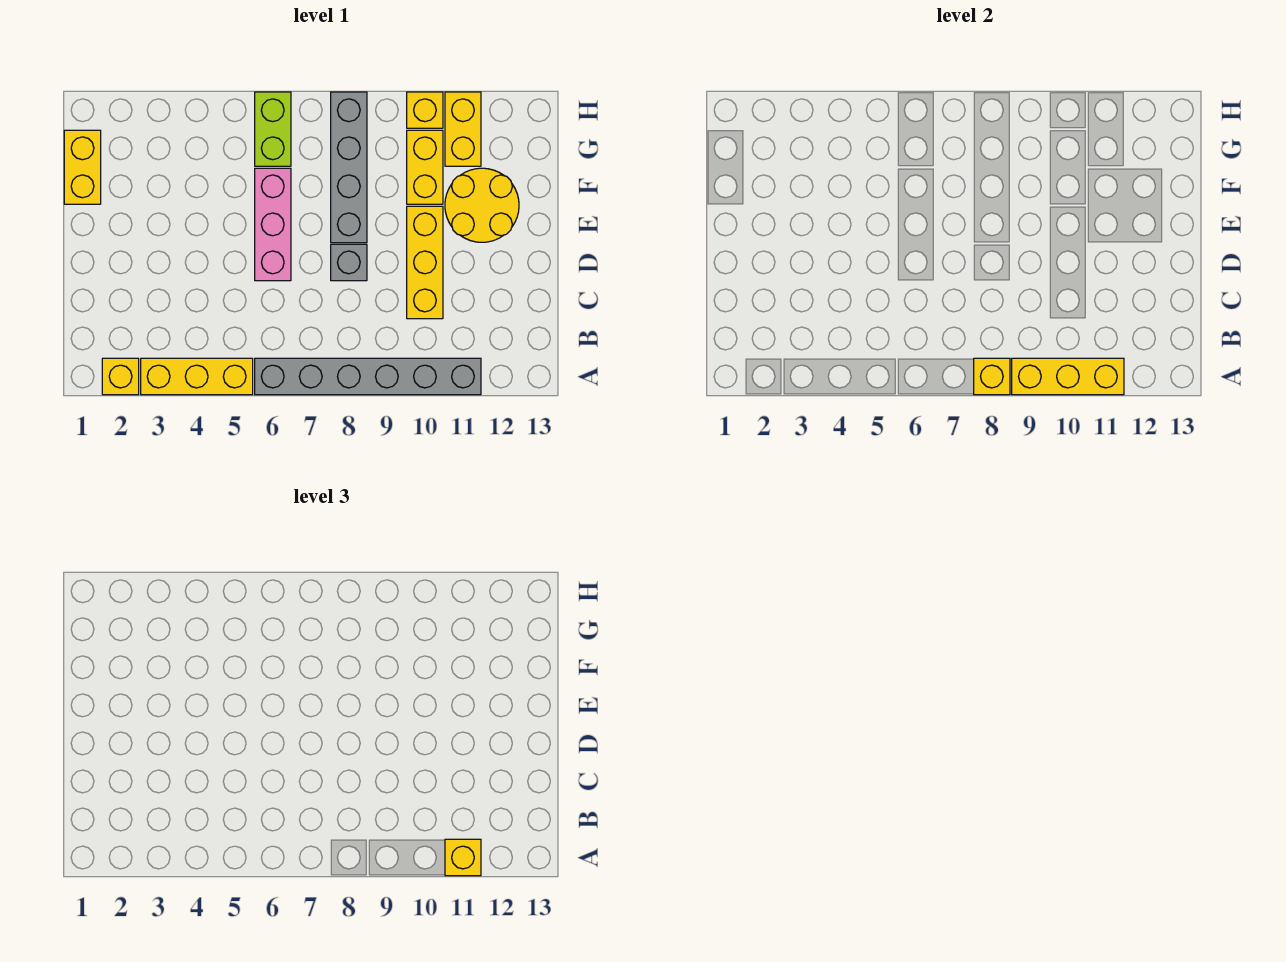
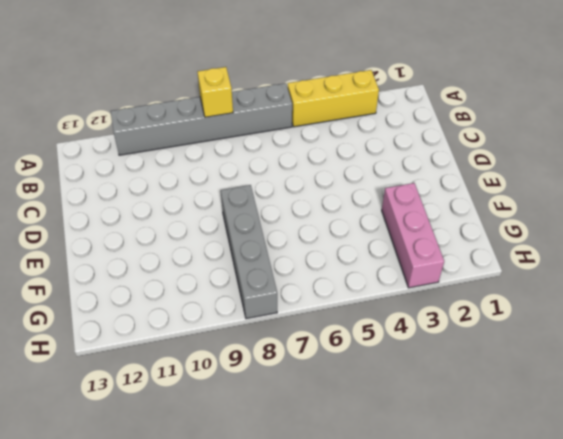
pink brick F3:H3 level 1 -> pink brick D6:F6 level 1
none -> yellow brick A2 level 1
none -> yellow brick C10:E10 level 1
none -> grey brick D8 level 1

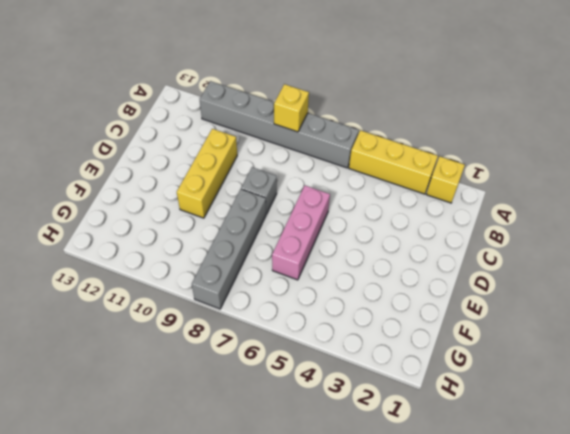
none -> yellow round brick E11:F12 level 1
none -> yellow brick F1:G1 level 1
none -> yellow brick F10:G10 level 1

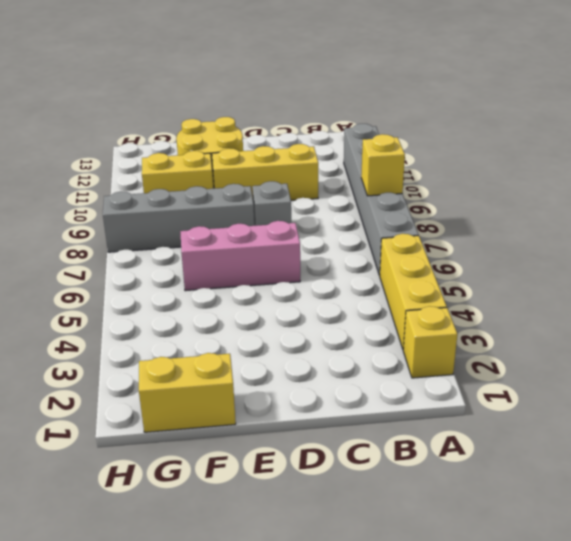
none -> lime brick G6:H6 level 1
none -> yellow brick G11:H11 level 1
none -> yellow brick H10 level 1

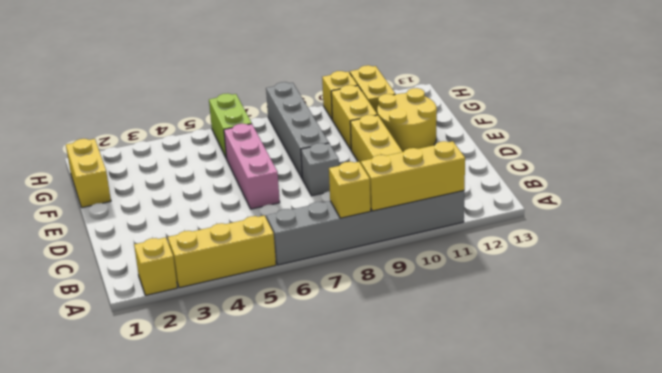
none -> yellow brick A11 level 3

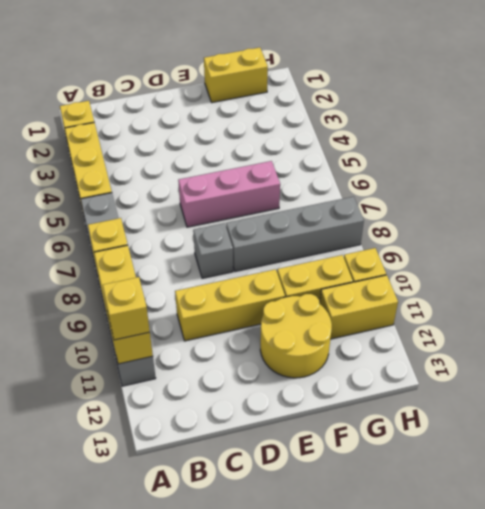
none -> lime brick G6:H6 level 1

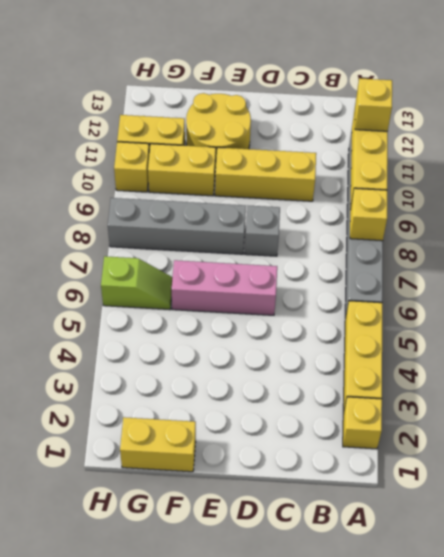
lime slope G6:H6 level 1 top H -> lime brick G6:H6 level 1

